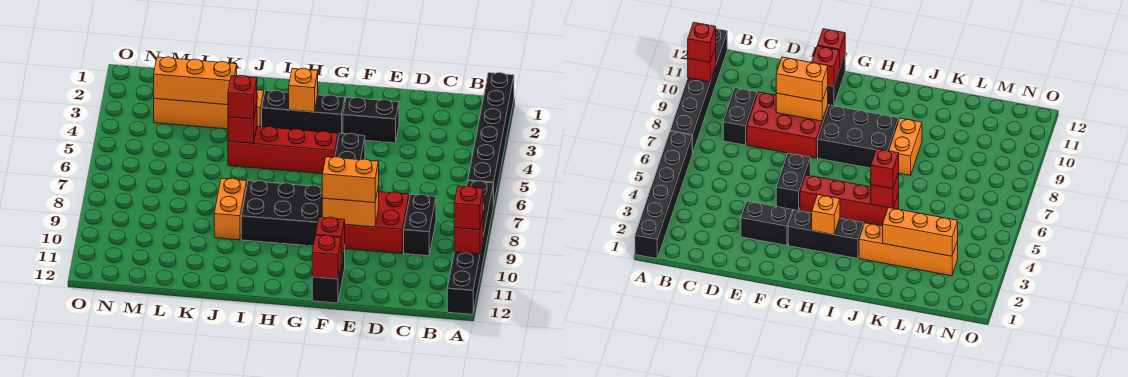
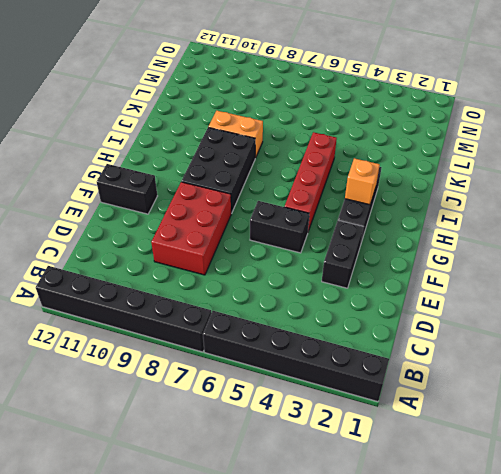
none -> black brick C8:C9 level 1
none -> orange brick J3:M3 level 1
none -> red brick A10 level 2

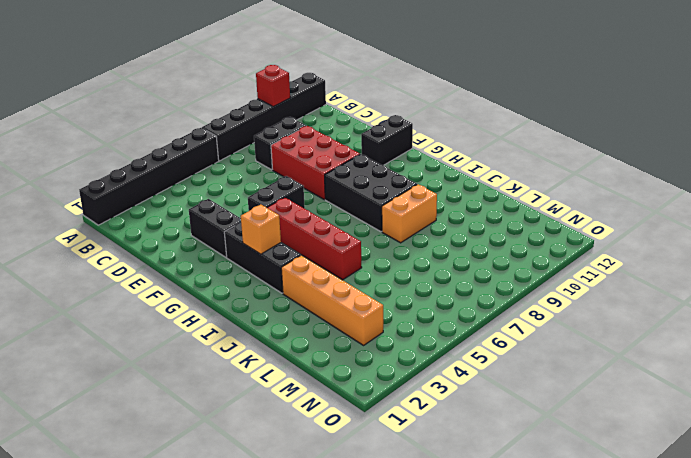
none -> orange brick E9:F9 level 2
none -> red brick F11 level 2
none -> red brick F12 level 2

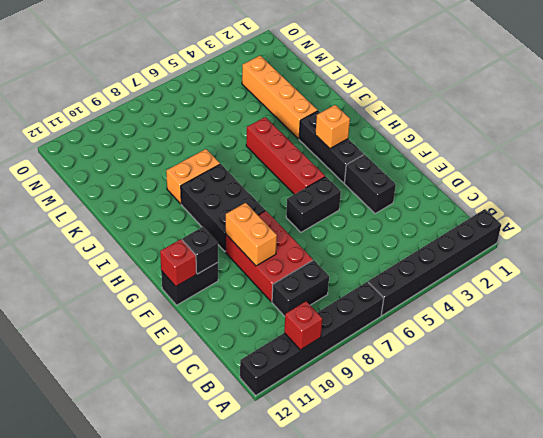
black brick F11 level 2 -> red brick F11 level 2
none -> red brick J5 level 2
none -> orange brick K3:M3 level 2
none -> red brick A10 level 3

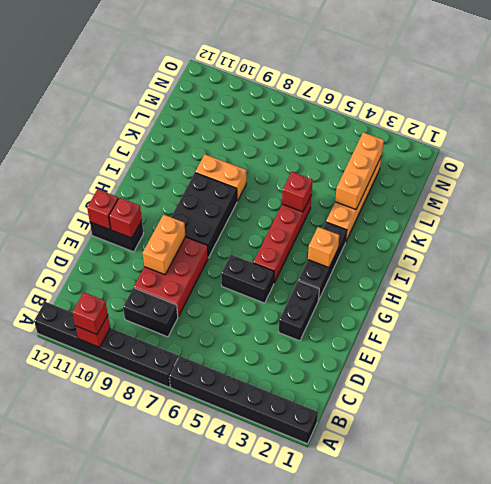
none -> orange brick E9:F9 level 3
none -> red brick J5 level 3

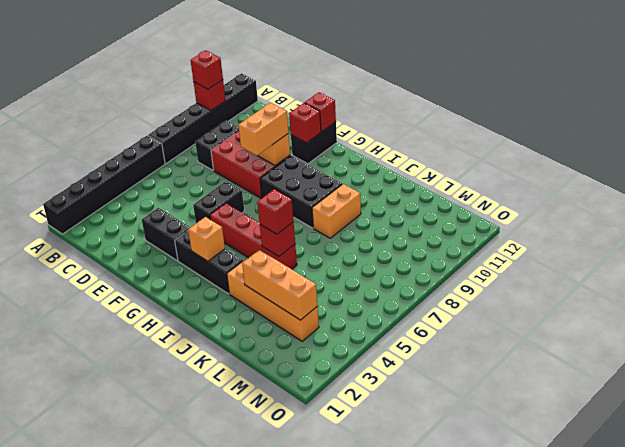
orange brick F8:F9 level 3 -> orange brick E9:F9 level 3

